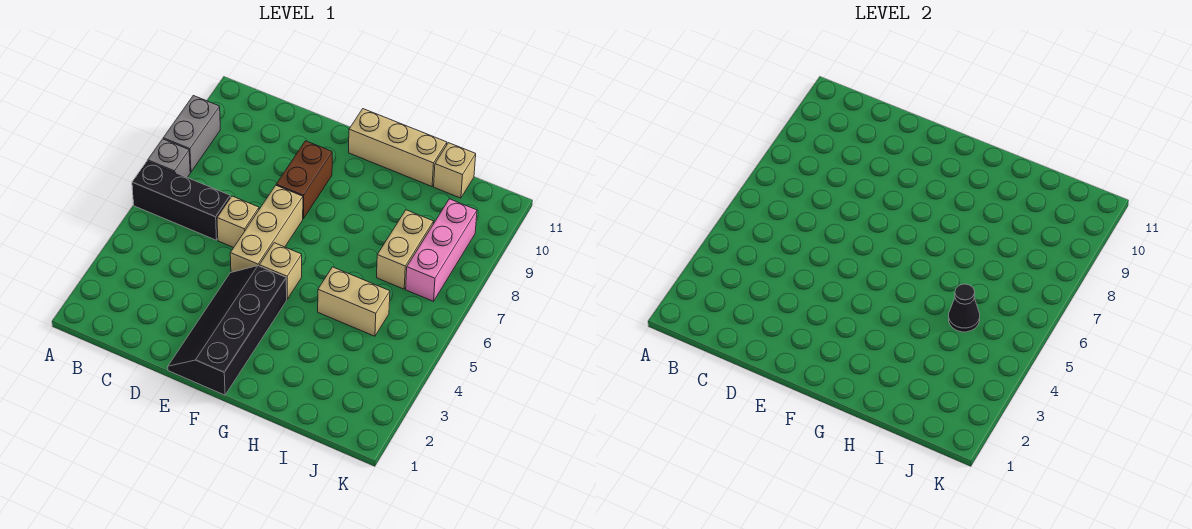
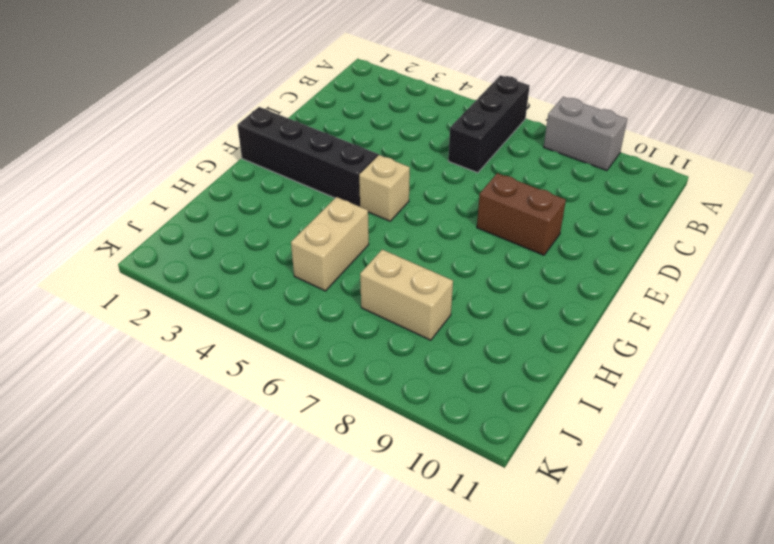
none -> grey brick A7 level 1
none -> tan brick D6 level 1
none -> tan brick E5:E7 level 1

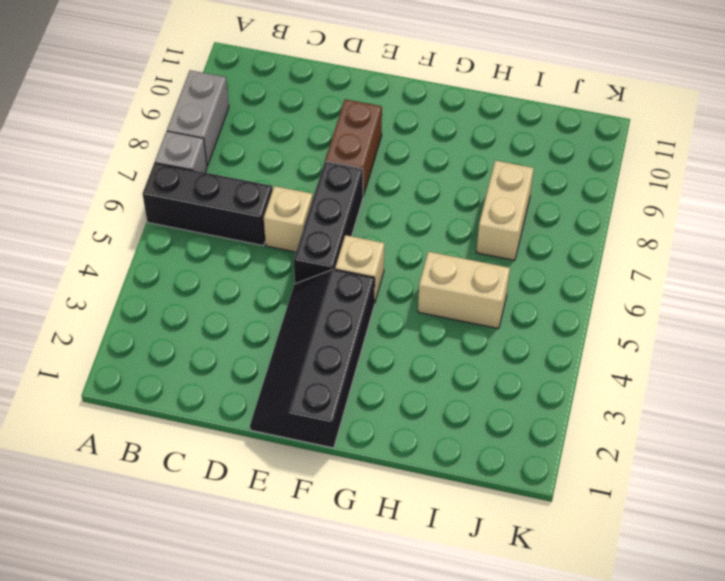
black brick E5:E7 level 1 -> tan brick E5:E7 level 1
none -> tan brick F11:H11 level 1
none -> tan brick I11 level 1
none -> pink brick J7:J9 level 1

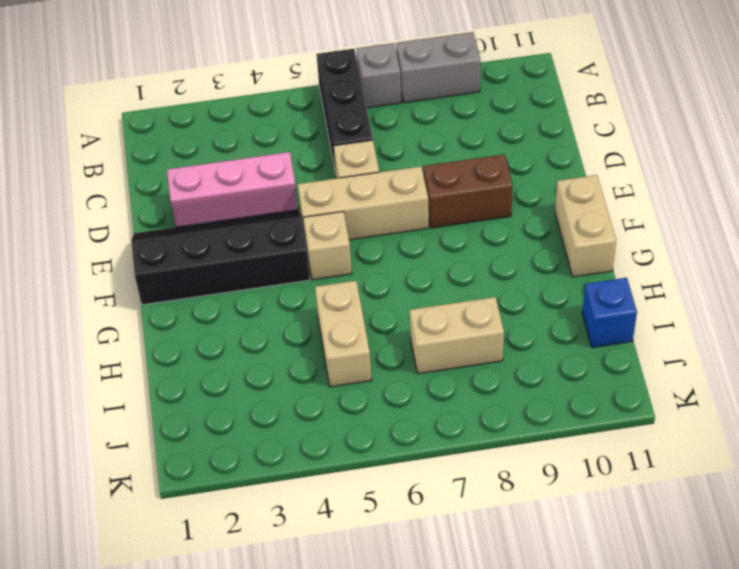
pink brick D2:D4 level 1 -> pink brick J7:J9 level 1
tan brick F11:G11 level 1 -> tan brick F11:H11 level 1
blue brick I11 level 1 -> tan brick I11 level 1
none -> black cone I5 level 2

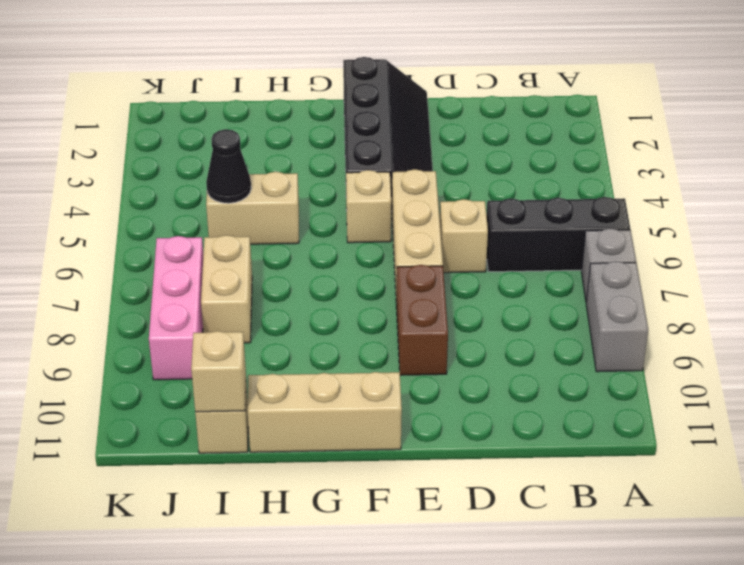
tan brick I11 level 2 -> none

